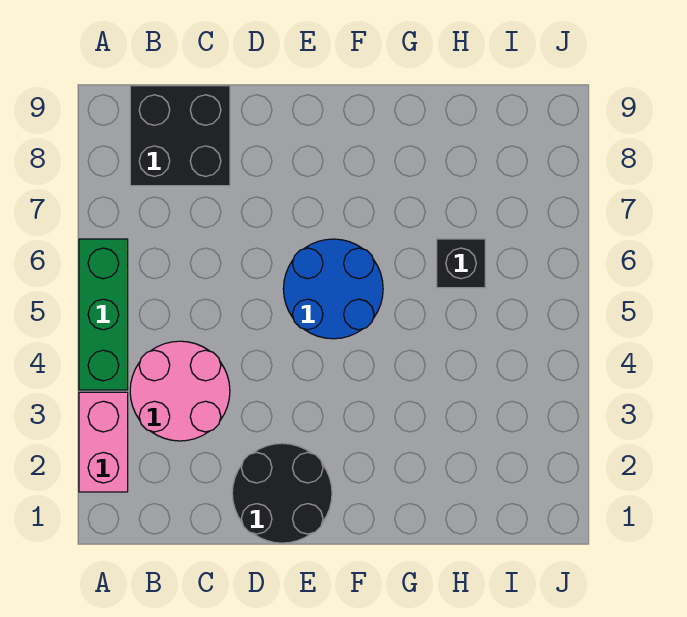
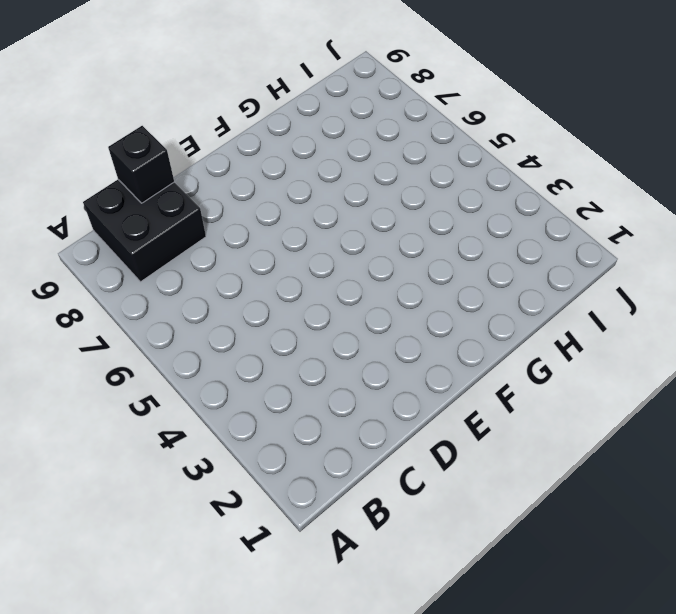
black brick C9 level 2 -> black brick H6 level 1
none -> pink brick A2:A3 level 1
none -> green brick A4:A6 level 1

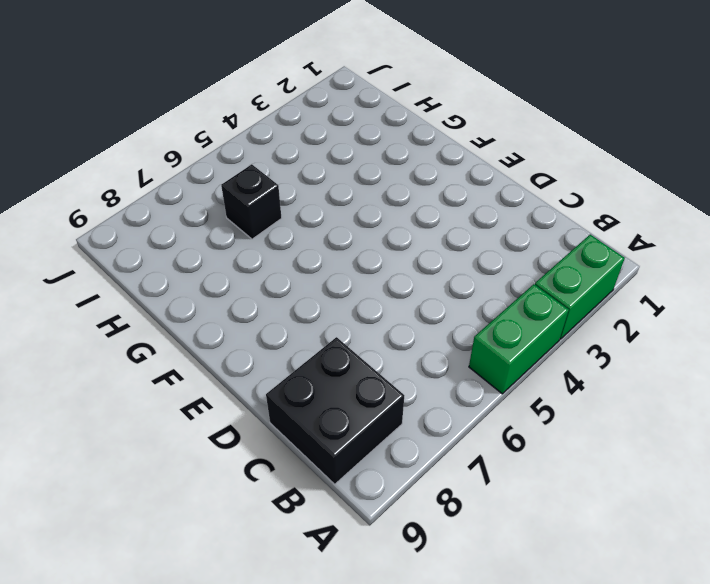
green brick A2:A3 level 1 -> pink brick A2:A3 level 1
green brick A4:A5 level 1 -> green brick A4:A6 level 1
none -> pink round brick B3:C4 level 1
none -> black round brick D1:E2 level 1

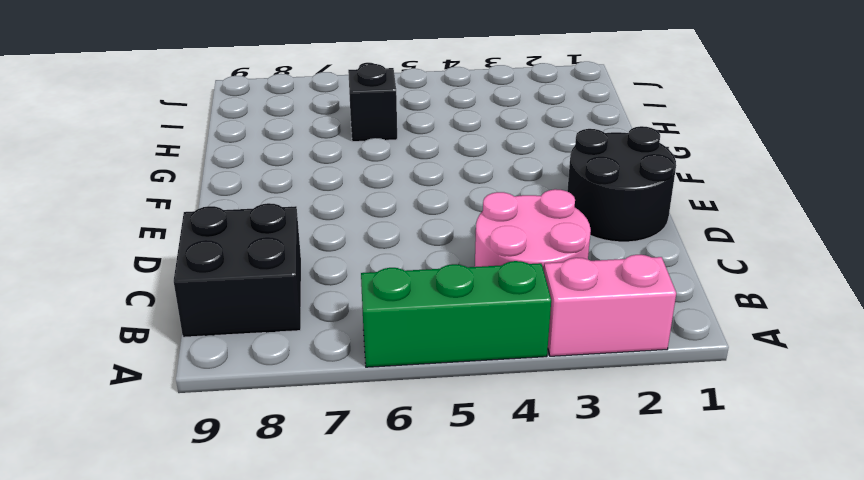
none -> blue round brick E5:F6 level 1

